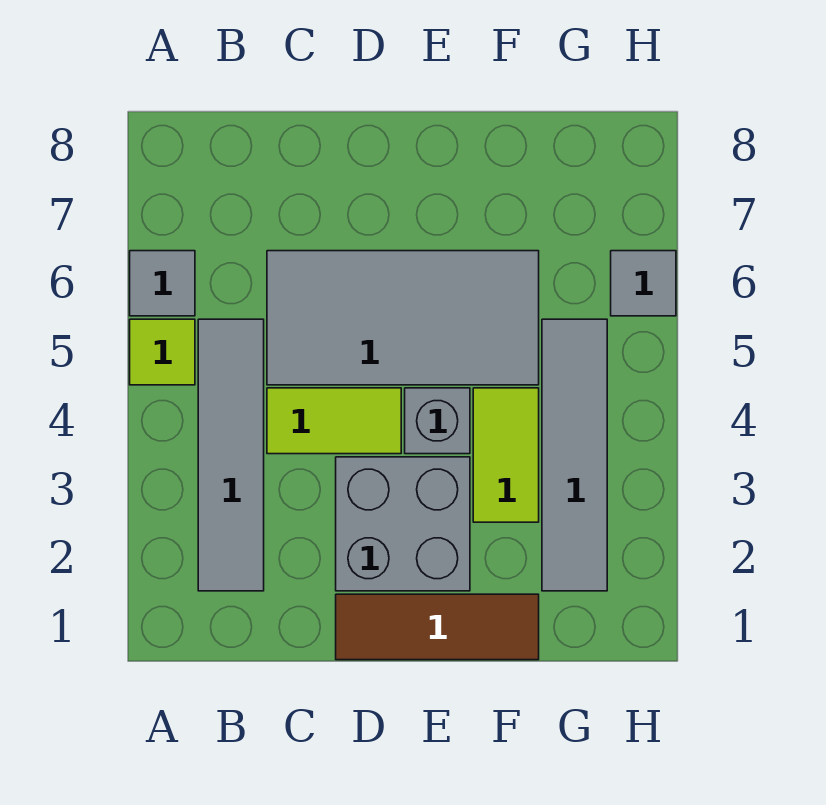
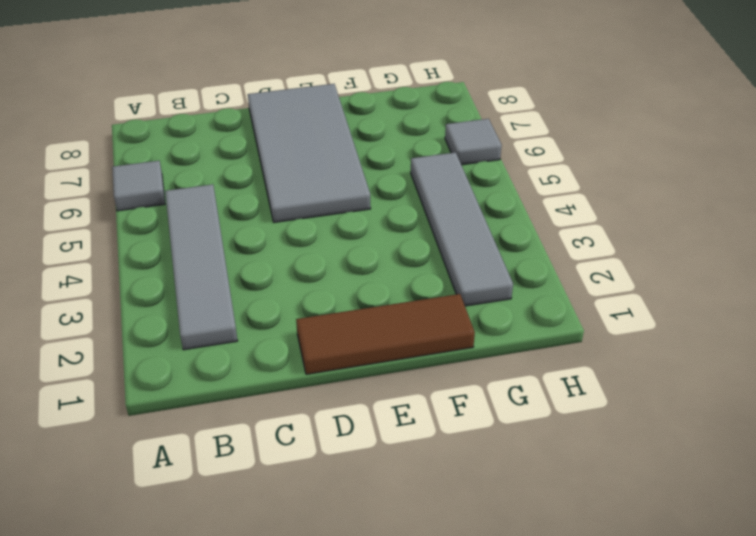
grey tile D5:E8 level 1 -> grey tile C5:F6 level 1
none -> lime tile A5 level 1
none -> lime tile C4:D4 level 1

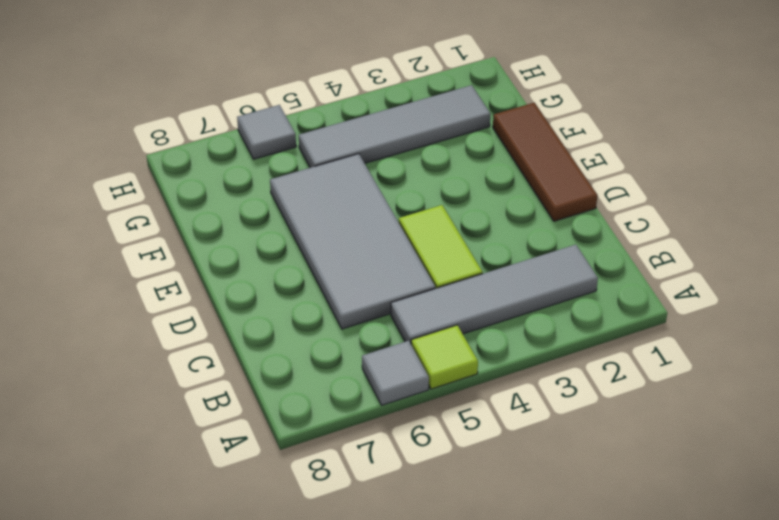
none -> grey brick D2:E3 level 1
none -> grey brick E4 level 1

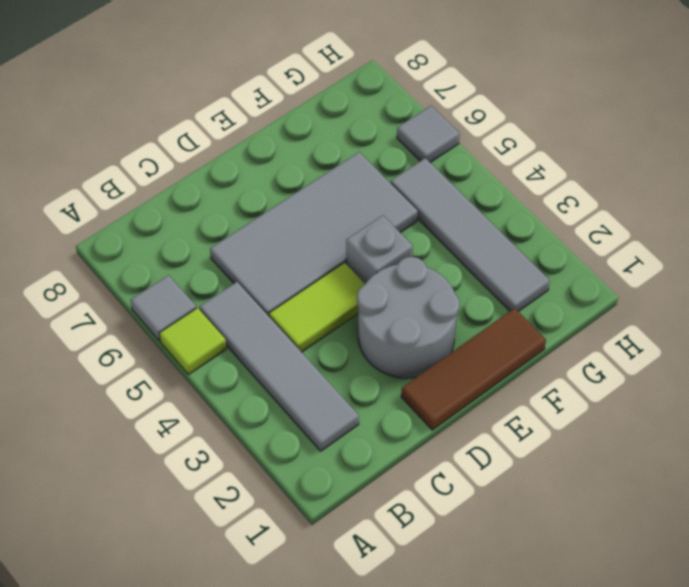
grey round brick D2:E3 level 1 -> grey brick D2:E3 level 1
none -> lime tile F3:F4 level 1

